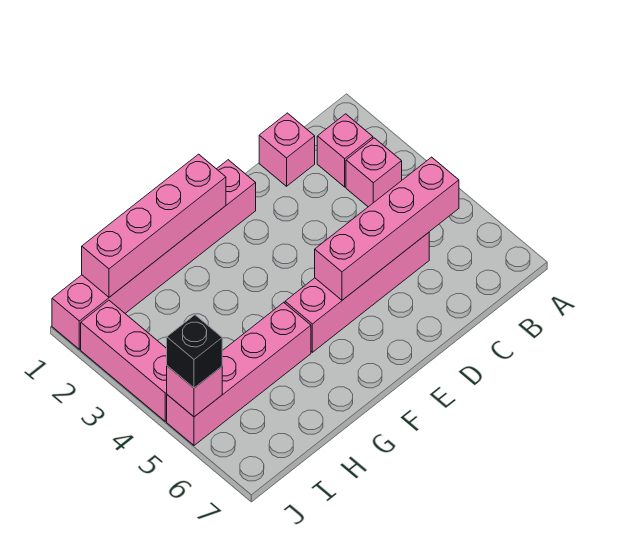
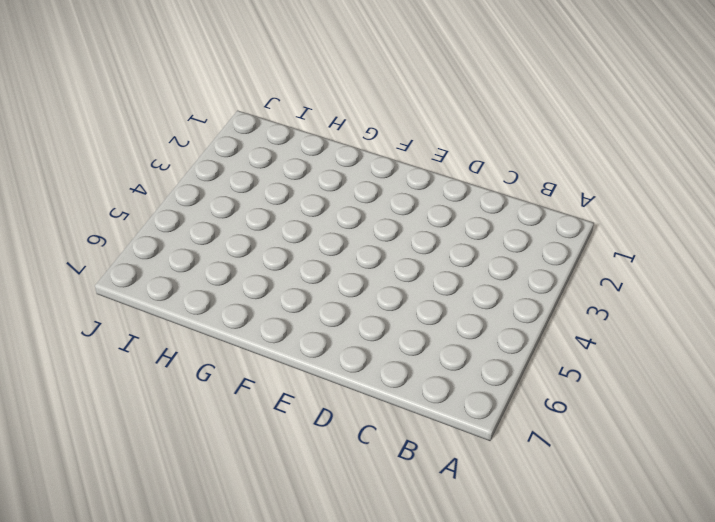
none -> pink brick B2 level 1
none -> pink brick B3 level 1

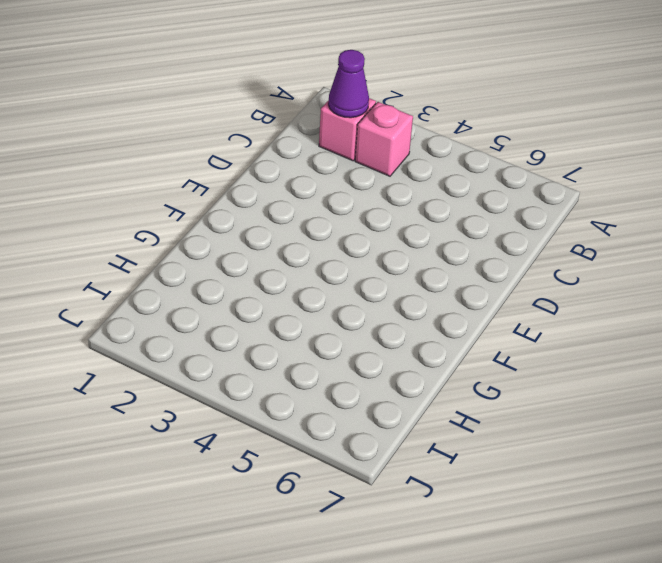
purple cone B2 level 2 -> none
none -> pink brick C1 level 1
none -> pink brick C5:F5 level 1

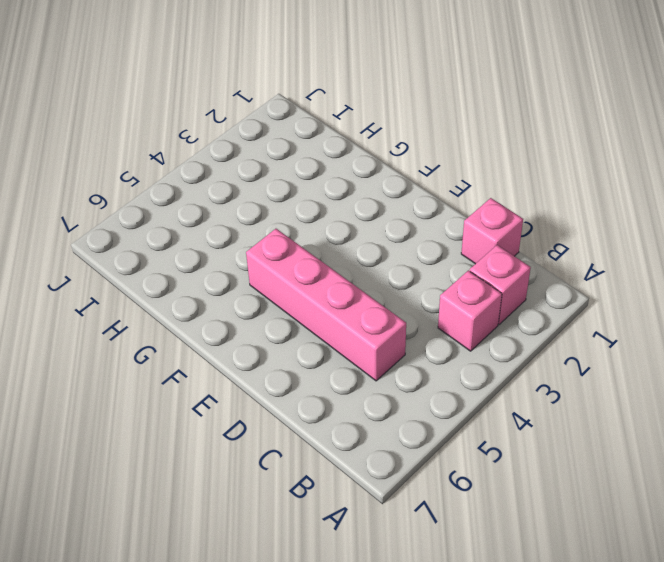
none -> pink brick E1:J1 level 1
none -> pink brick G5:J5 level 1

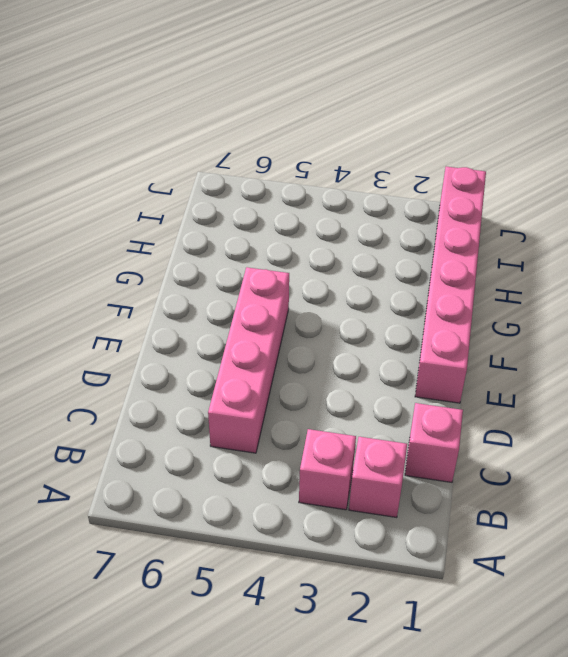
none -> pink brick G5:J5 level 1
none -> pink brick J2:J4 level 1

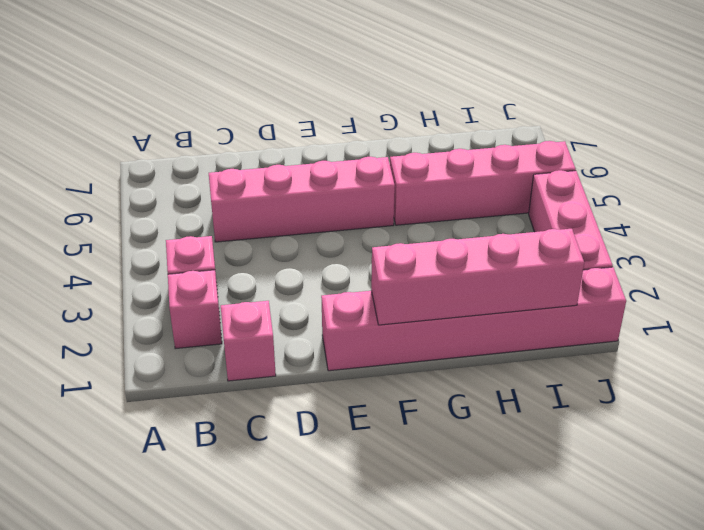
none -> pink brick B5:E5 level 2
none -> pink brick J5 level 2

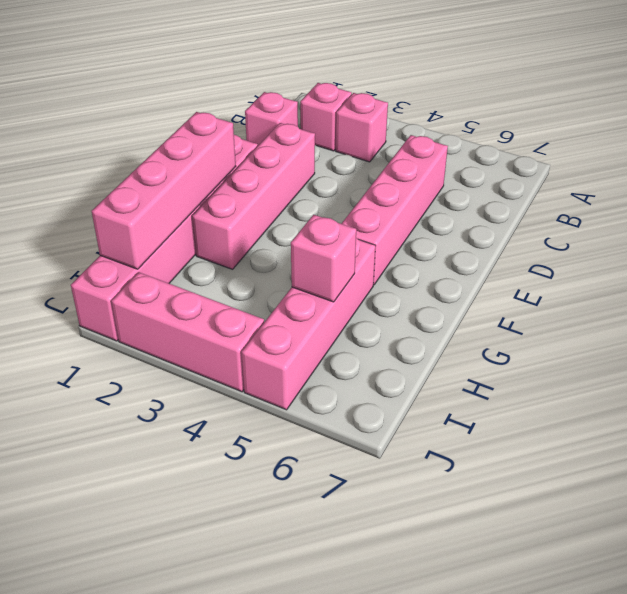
pink brick D2:G2 level 1 -> pink brick B5:E5 level 2
pink brick H5 level 2 -> pink brick J5 level 2
none -> black brick J5 level 3

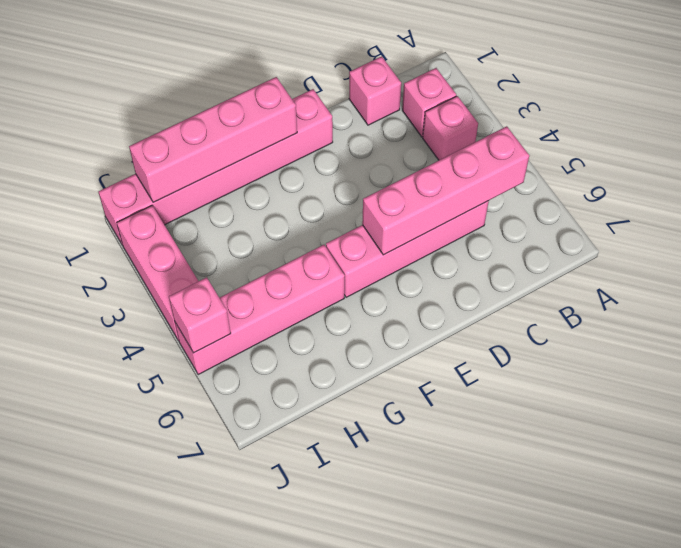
none -> black brick J5 level 3

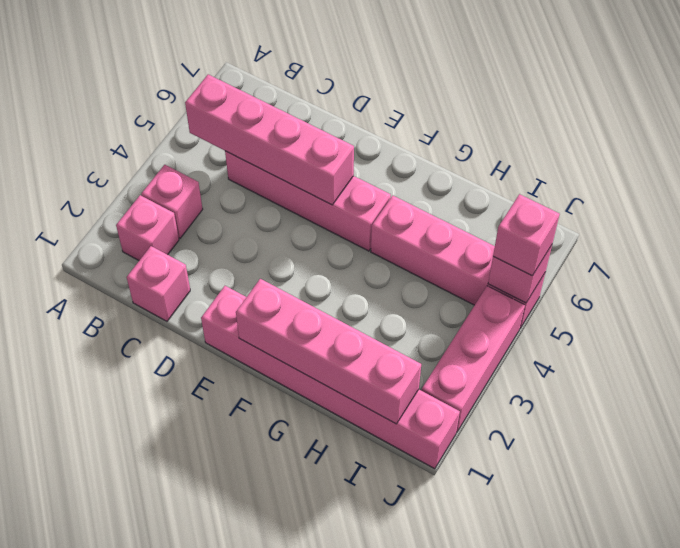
pink brick J5 level 3 -> black brick J5 level 3

